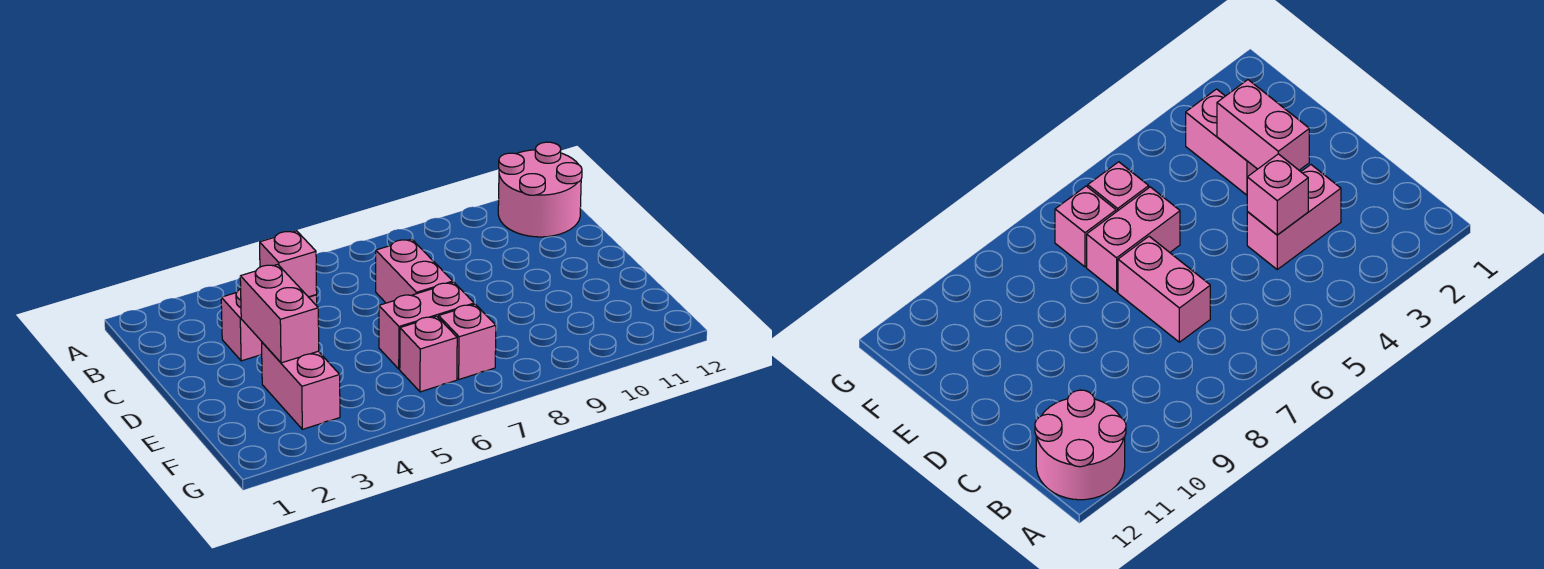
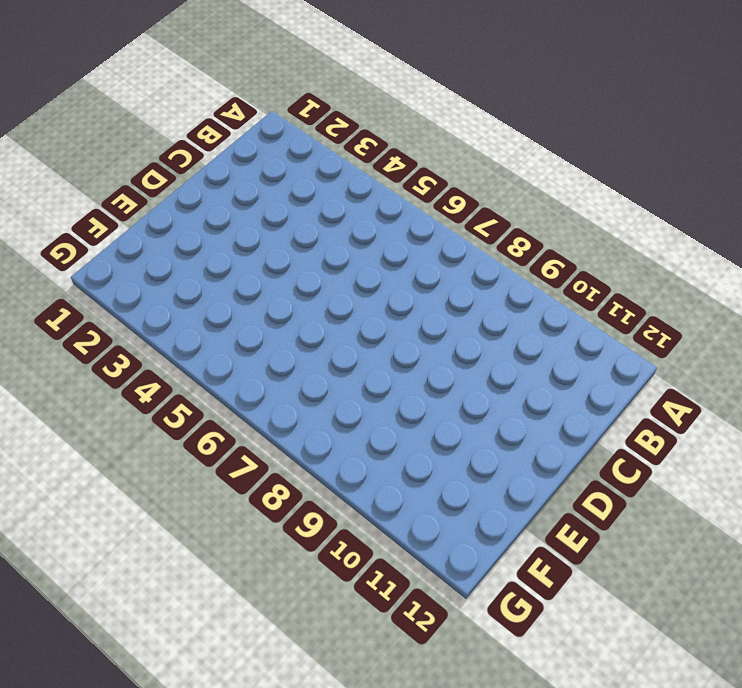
none -> pink round brick A11:B12 level 1
none -> pink brick C3:C4 level 1

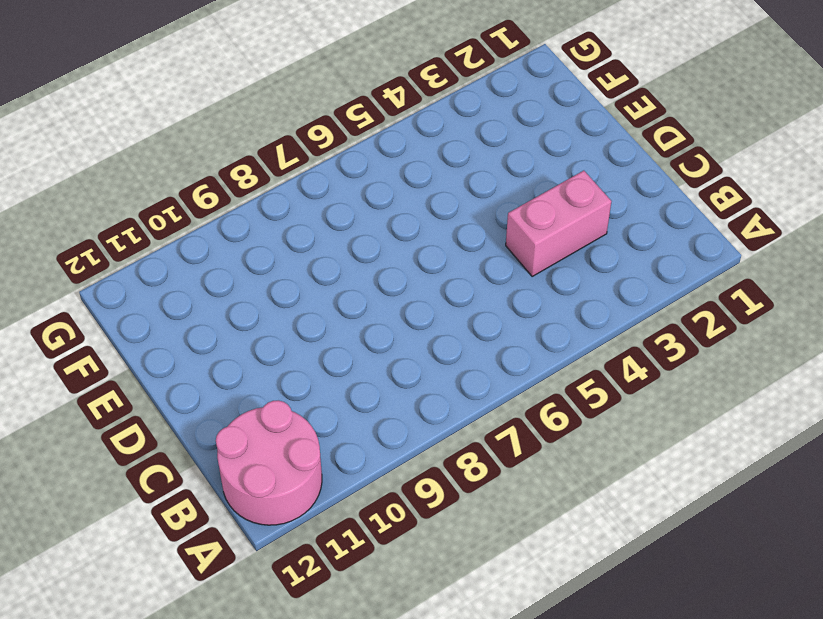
none -> pink brick C7:D7 level 1
none -> pink brick E3:F3 level 1

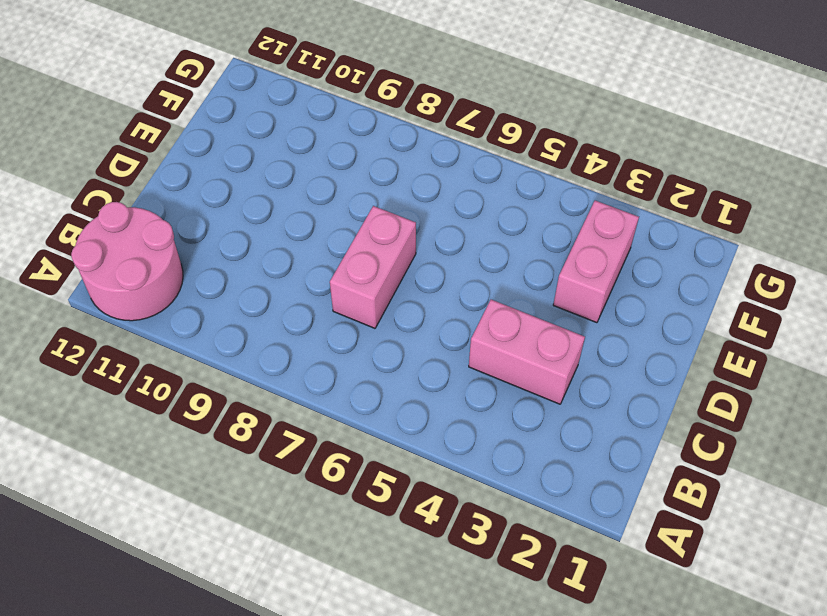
none -> pink brick E6:E7 level 1
none -> pink brick F6 level 1

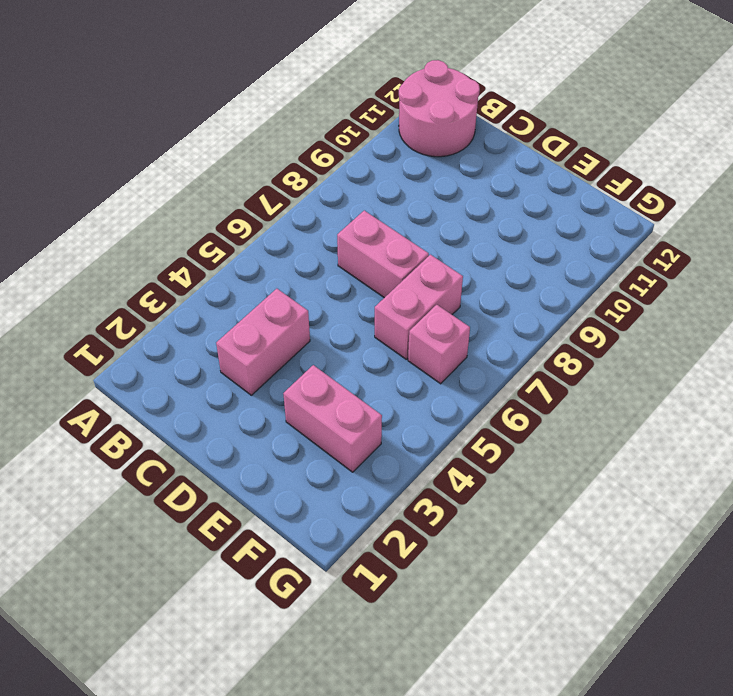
none -> pink brick F7 level 1
none -> pink brick C4 level 2

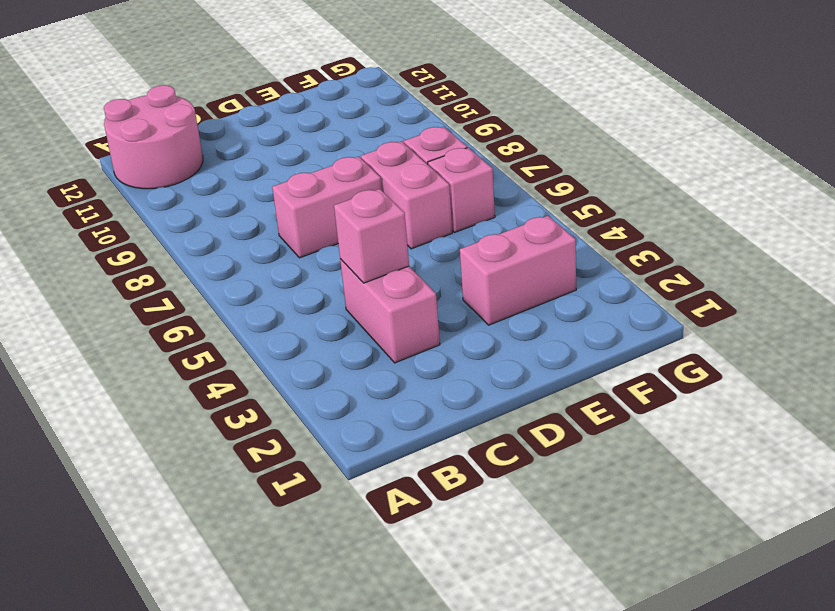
none -> pink brick D3:E3 level 2

